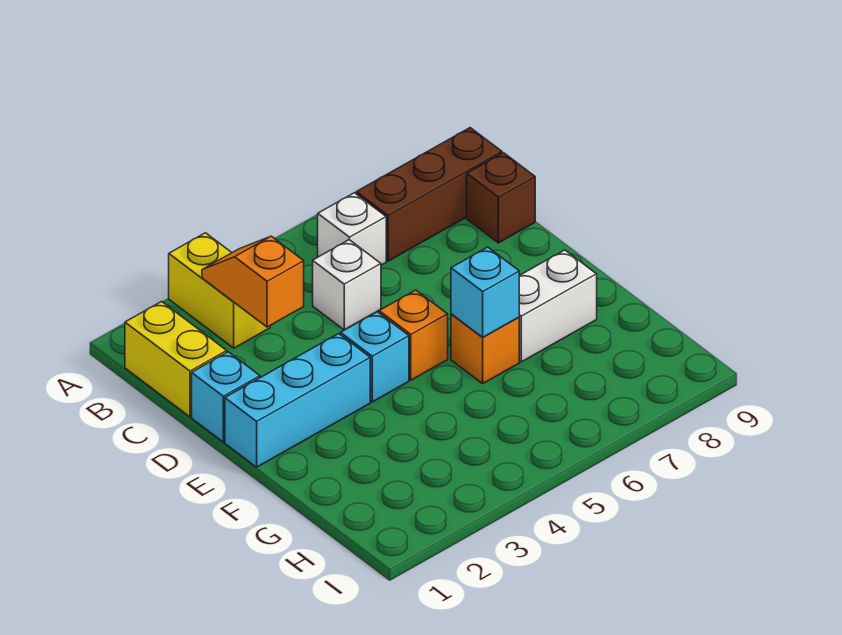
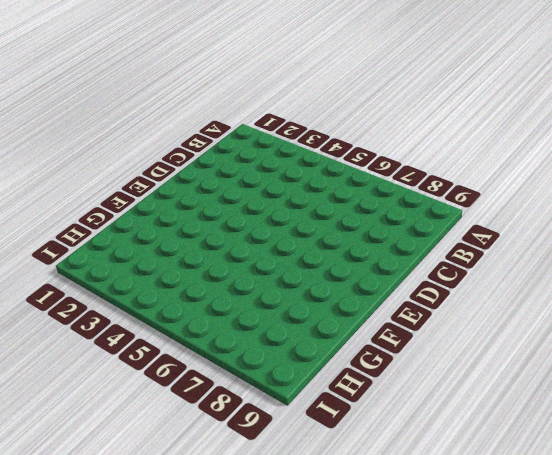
none -> yellow brick A3:B3 level 1
none -> yellow brick B1:C1 level 1
none -> white brick B6 level 1

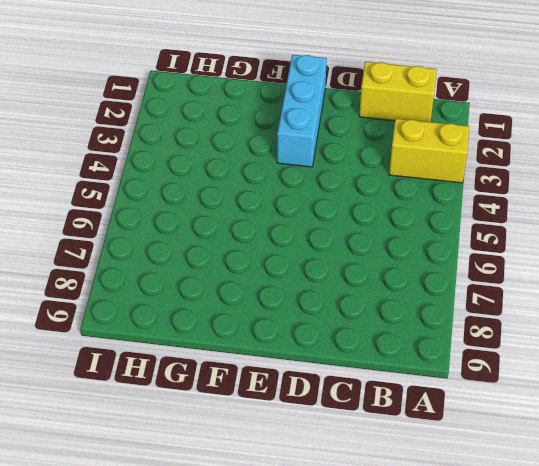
none -> white brick B6 level 1
none -> brown brick B7:B9 level 1
none -> white brick C5 level 1

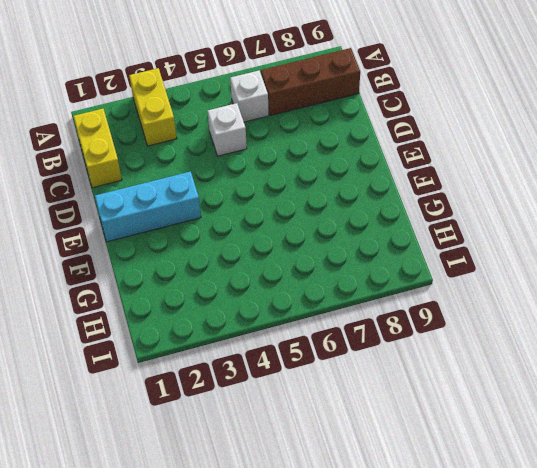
none -> brown brick C9 level 1
none -> cyan brick D1 level 1
none -> cyan brick E4 level 1

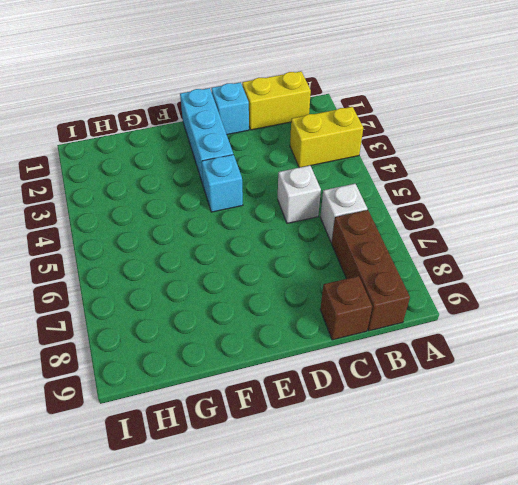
none -> orange brick E5 level 1
none -> orange brick F6 level 1
none -> white brick F7:F8 level 1

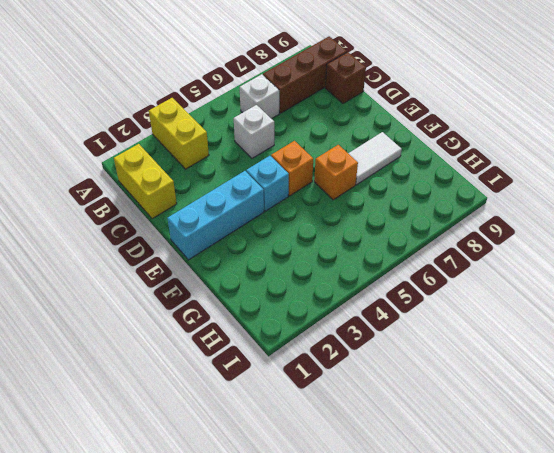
white tile F7:F8 level 1 -> white brick F7:F8 level 1
none -> cyan brick D1 level 1
none -> orange slope B3:C3 level 2 top C
none -> cyan brick F6 level 2

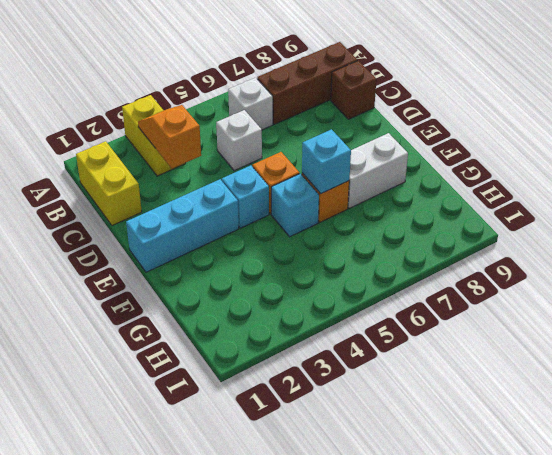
cyan brick F5 level 1 -> cyan brick D1 level 1

